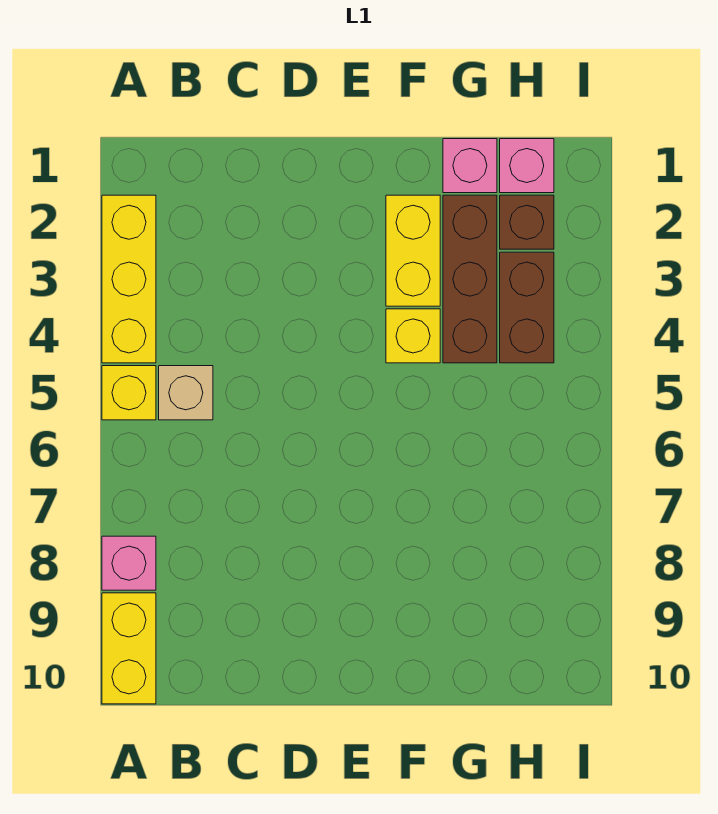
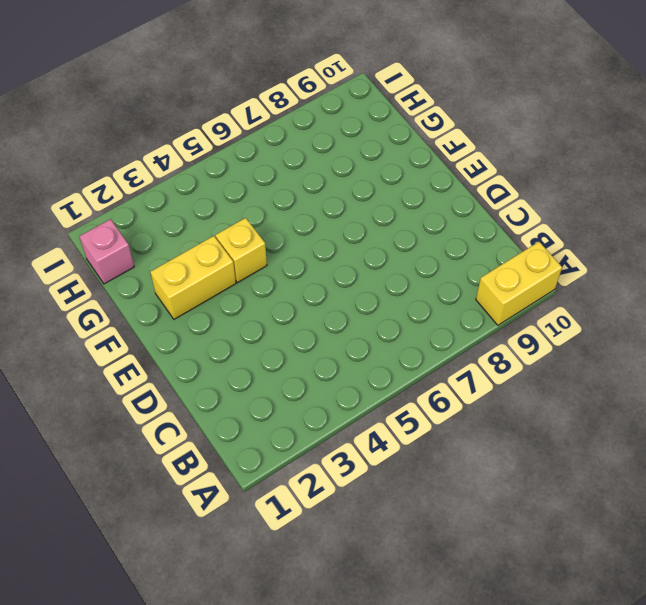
none -> yellow brick A2:A4 level 1
none -> yellow brick A5 level 1
none -> pink brick A8 level 1

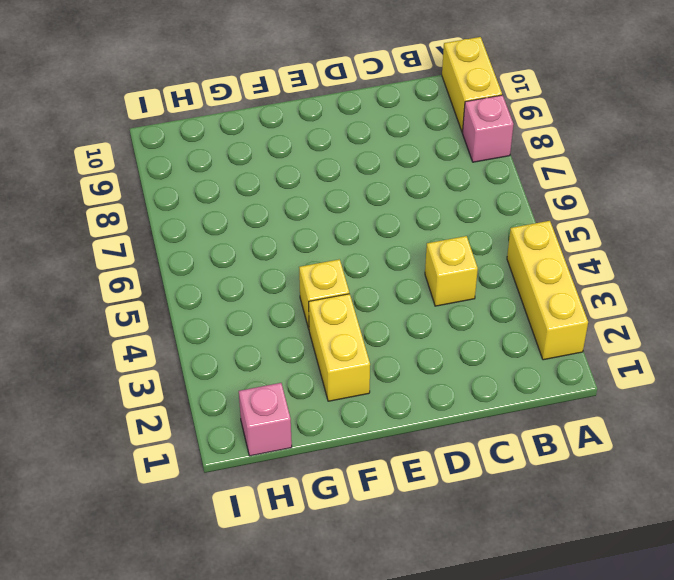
yellow brick C4 level 1 -> yellow brick A5 level 1
none -> tan brick B5 level 1
none -> pink brick G1 level 1
none -> brown brick G2:G4 level 1

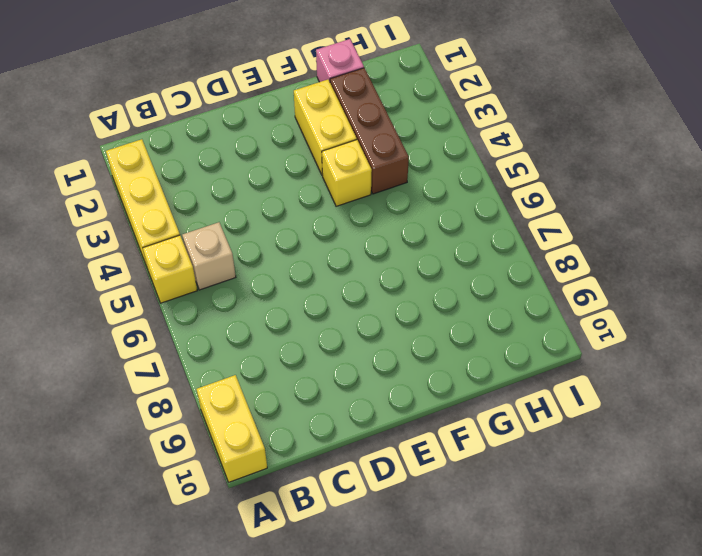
none -> pink brick A8 level 1
none -> pink brick H1 level 1
none -> brown brick H2 level 1

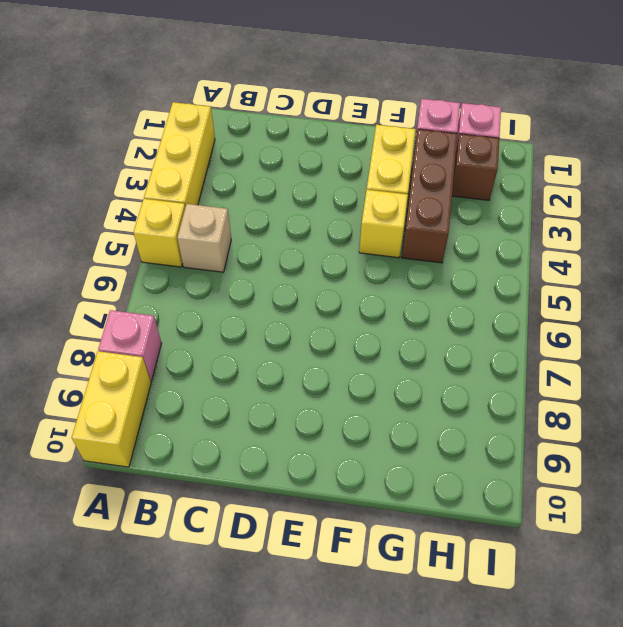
none -> brown brick H3:H4 level 1

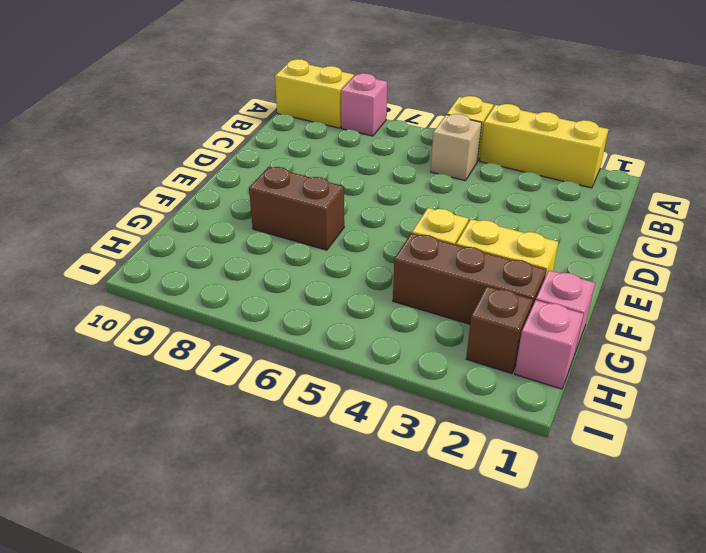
brown brick F7:F8 level 1 -> brown brick H3:H4 level 1

